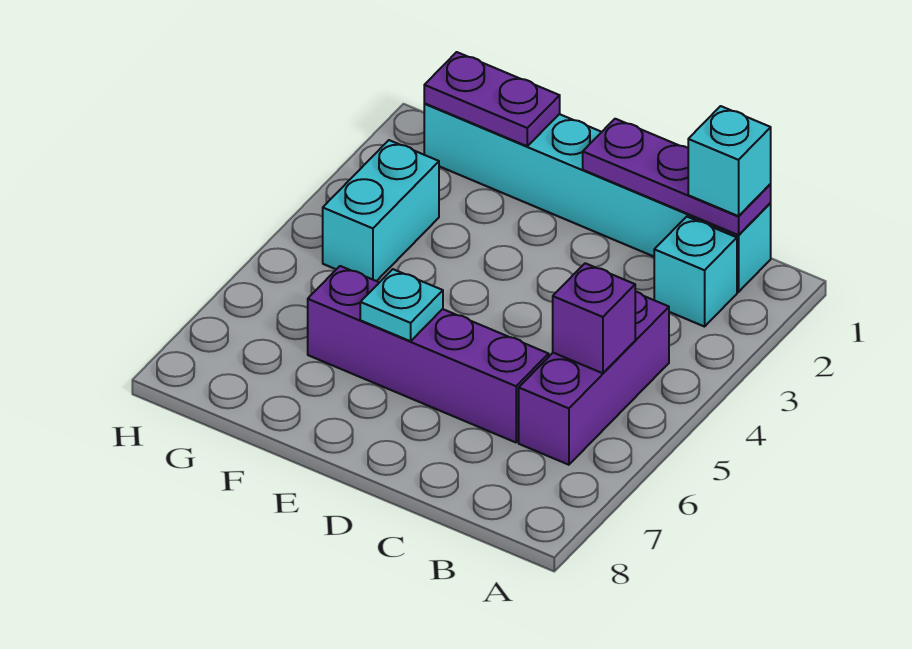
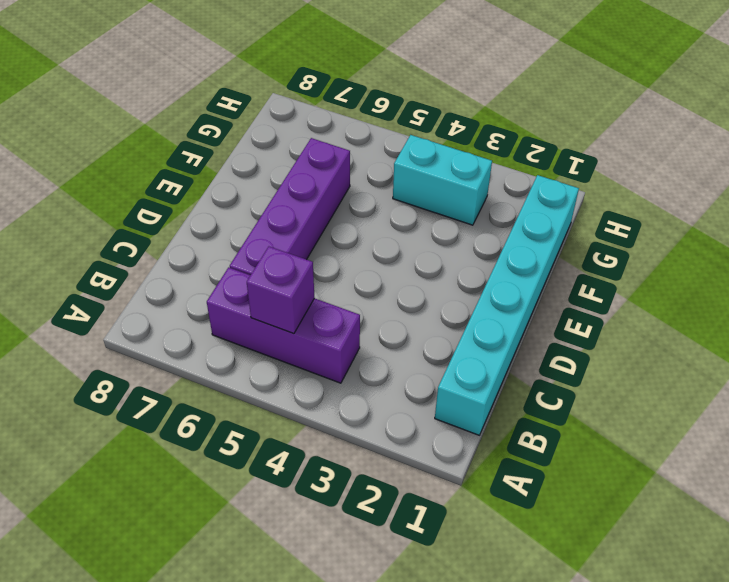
none -> cyan brick B2 level 1
none -> purple plate B1:D1 level 2

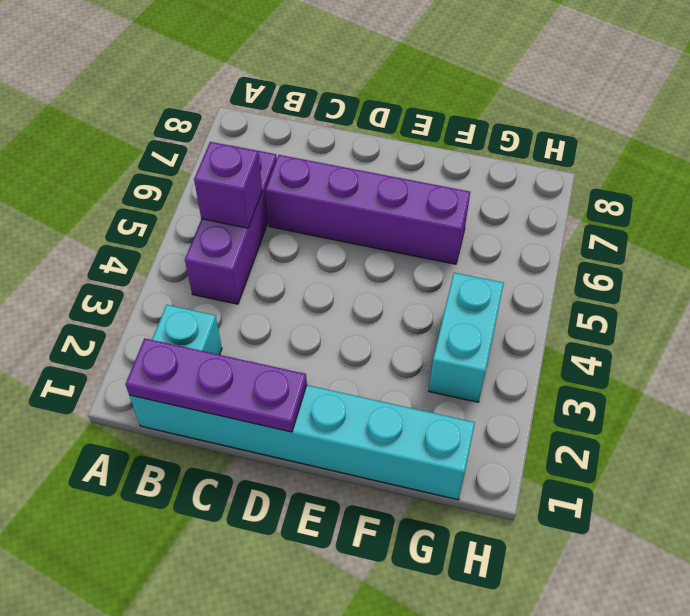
none -> cyan plate E6 level 2
none -> purple plate F1:G1 level 2

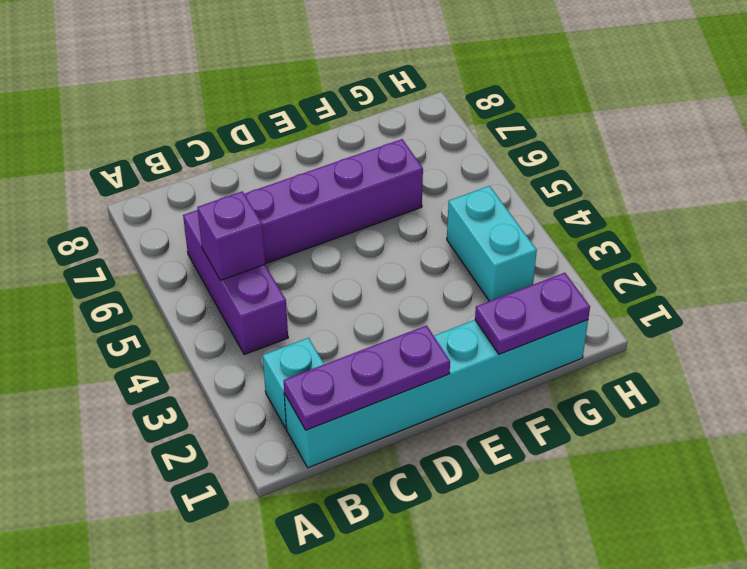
none -> cyan plate E6 level 2
none -> cyan brick B1 level 3

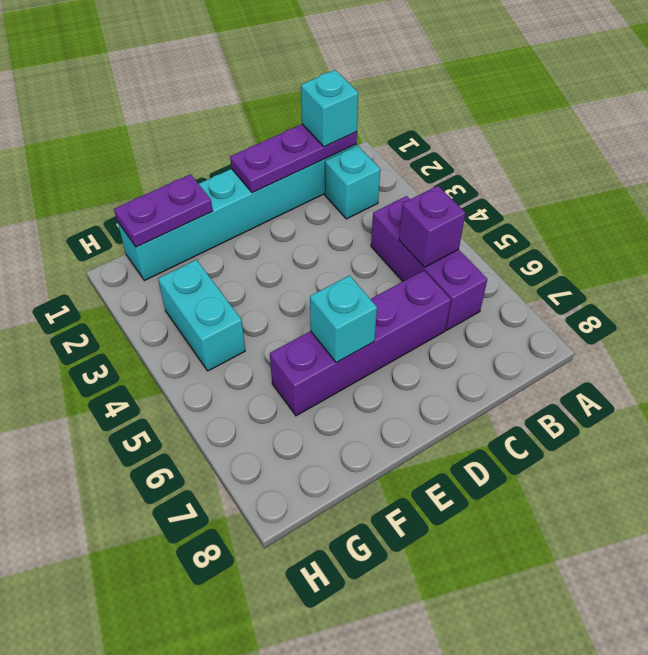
cyan brick E6 level 2 -> cyan plate E6 level 2

